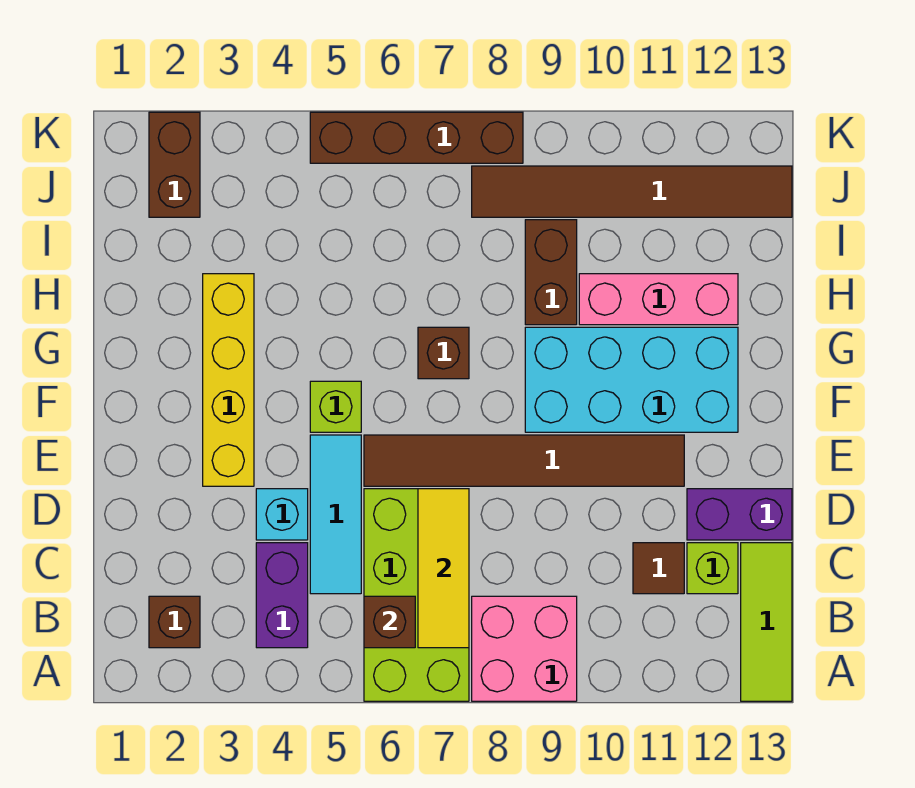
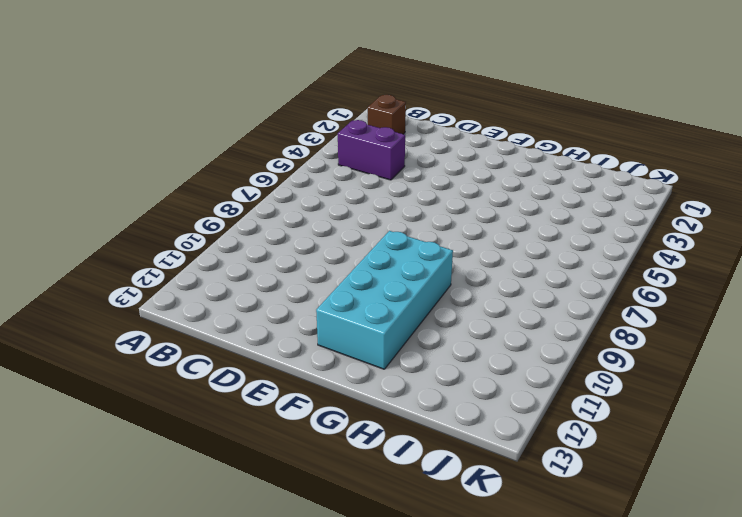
none -> lime brick A6:D7 level 1
none -> pink brick A8:B9 level 1
none -> lime tile A13:C13 level 1

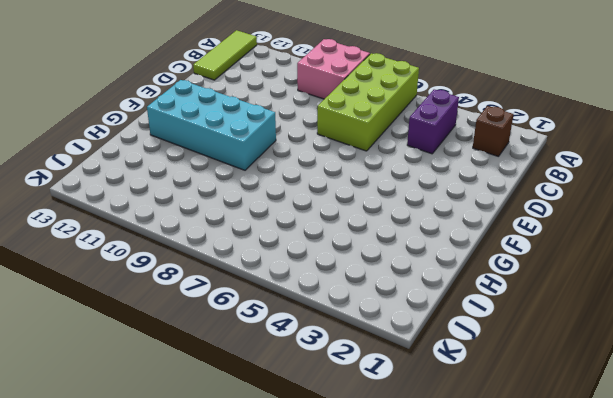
none -> cyan tile C5:E5 level 1
none -> brown tile C11 level 1
none -> lime brick C12 level 1

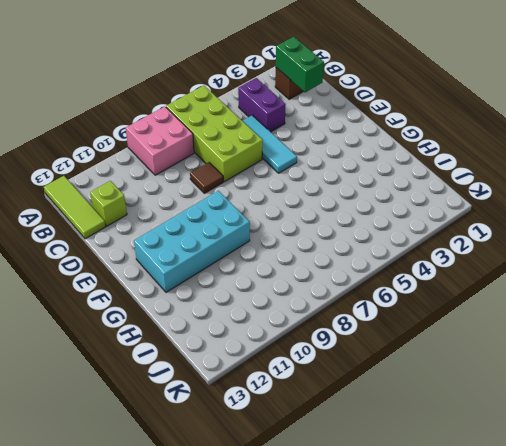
green brick B2:C2 level 2 -> none
brown tile D8 level 1 -> brown tile C11 level 1
none -> cyan brick D4 level 1
none -> purple brick D12:D13 level 1
none -> yellow brick E3:H3 level 1

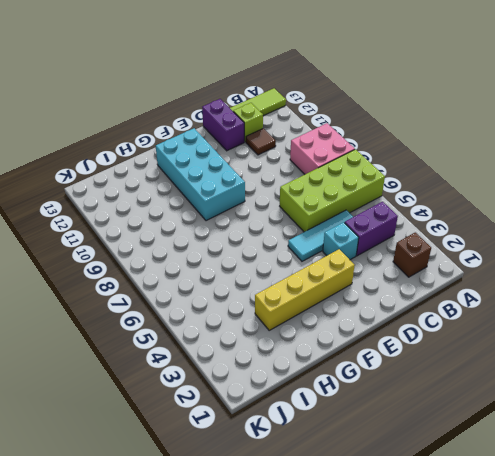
none -> brown tile E6:E11 level 1
none -> lime brick F5 level 1
none -> brown brick G7 level 1

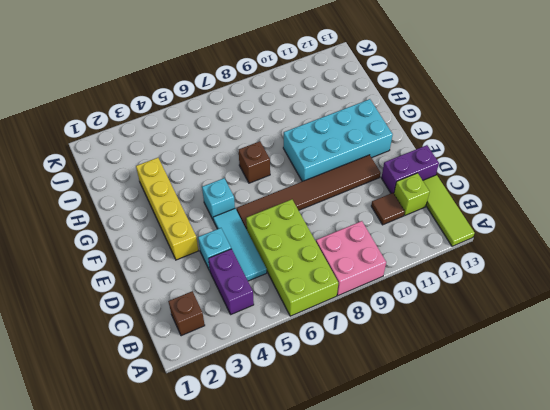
cyan brick F5 level 1 -> lime brick F5 level 1
none -> brown brick H9:I9 level 1
none -> pink brick H10:H12 level 1
none -> brown brick J2:K2 level 1

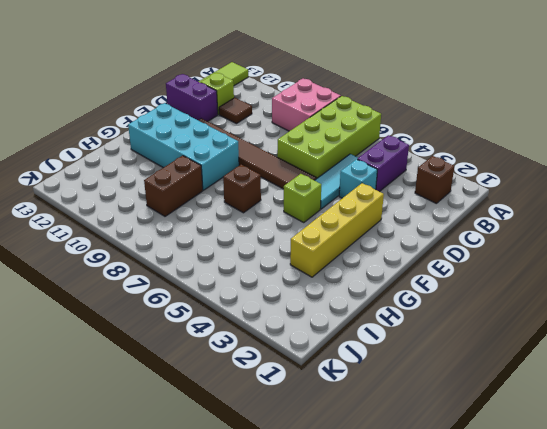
none -> pink brick H10:H12 level 1
none -> brown brick J2:K2 level 1
none -> brown tile J8:J13 level 1

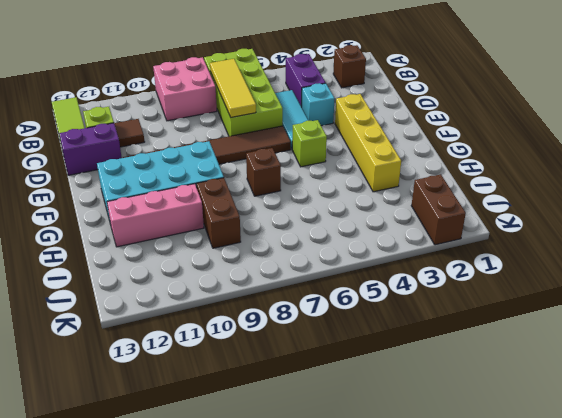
none -> brown tile J8:J13 level 1
none -> brown brick K5:K8 level 1
none -> brown brick B6 level 2

